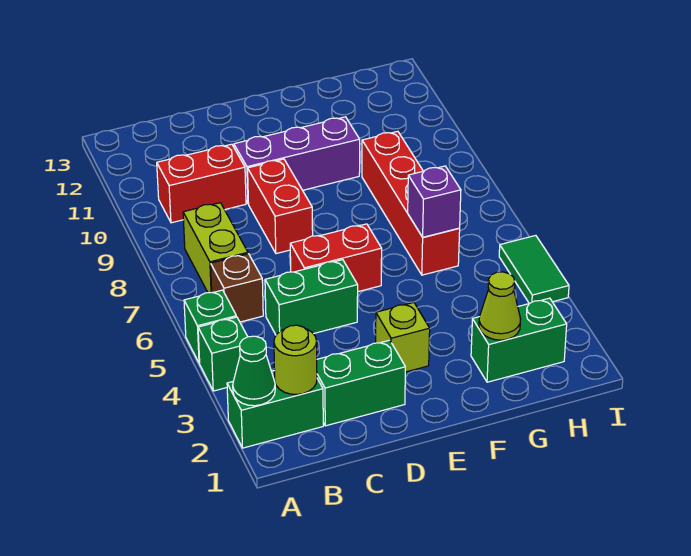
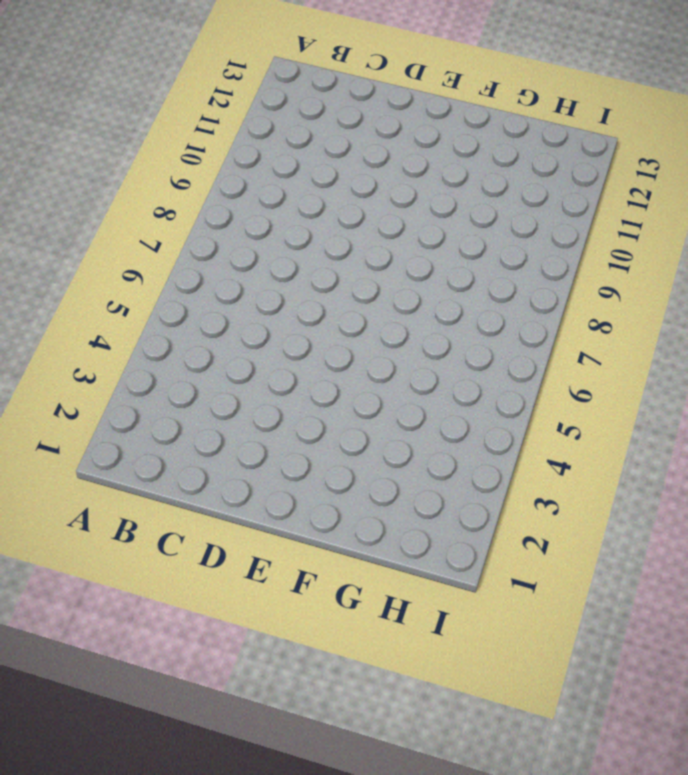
none -> green brick A2:B2 level 1
none -> green brick A4 level 1
none -> green brick A5 level 1

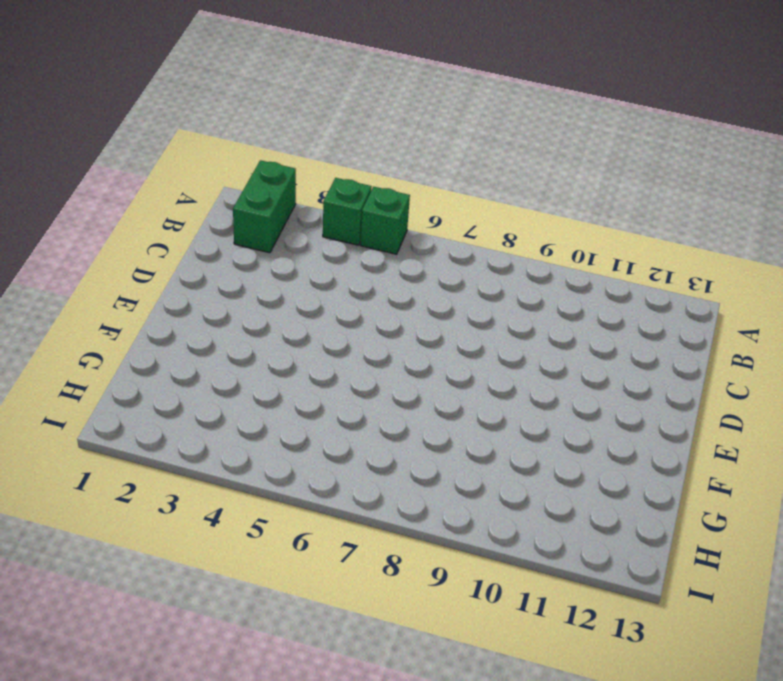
none -> brown brick B6 level 1
none -> lime brick B7:B8 level 1
none -> red brick B10:C10 level 1

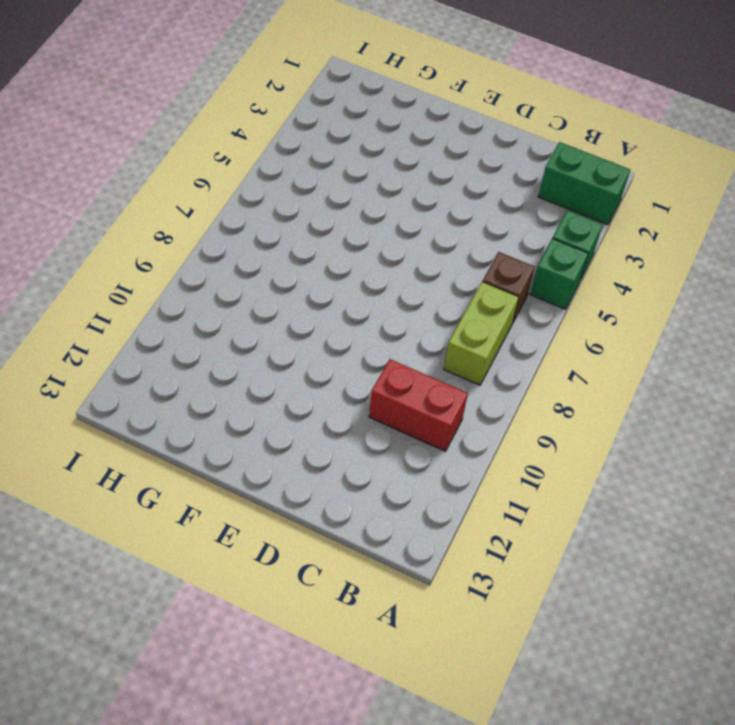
none -> green brick C2:D2 level 1
none -> green brick C5:D5 level 1
none -> red brick D6:E6 level 1

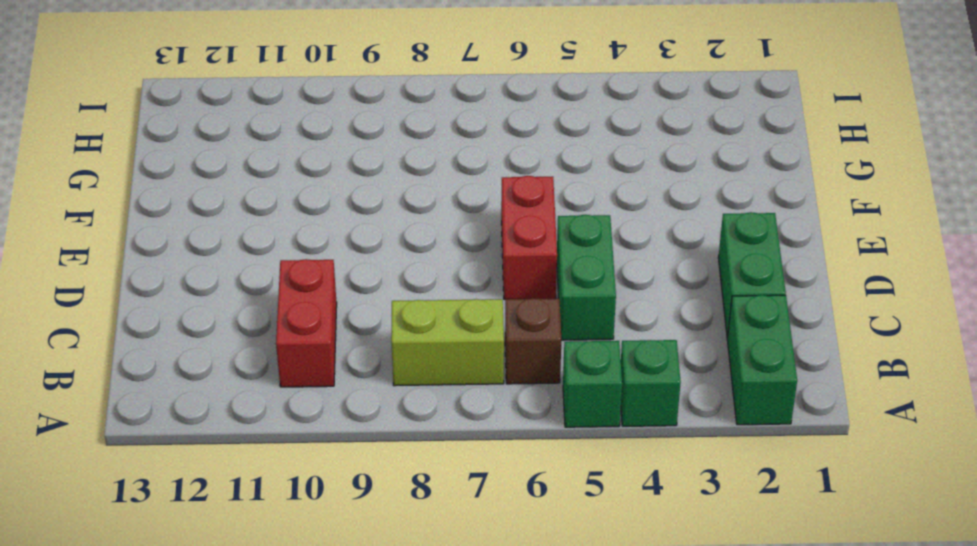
none -> red brick D8:D9 level 1
none -> purple brick D10:F10 level 1
none -> lime brick E3 level 1

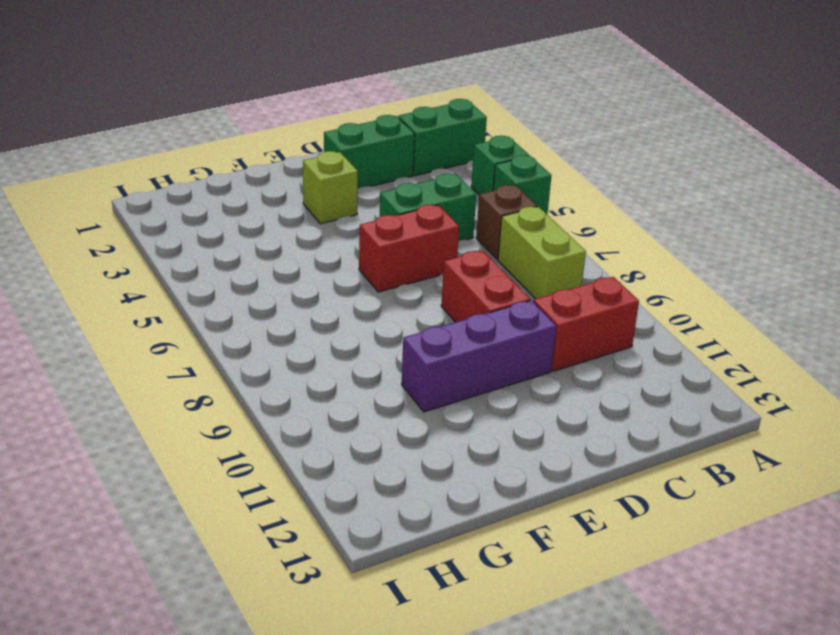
none -> green brick G2:H2 level 1
none -> red brick G6:G9 level 1
none -> green tile I4:I5 level 1

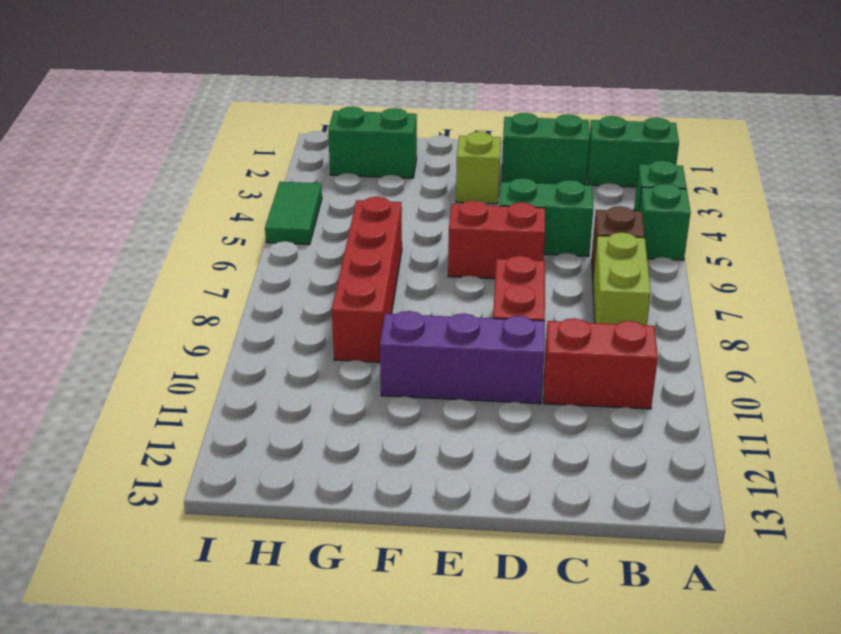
none -> green cone A2 level 2
none -> lime round brick B2 level 2
none -> lime cone G2 level 2

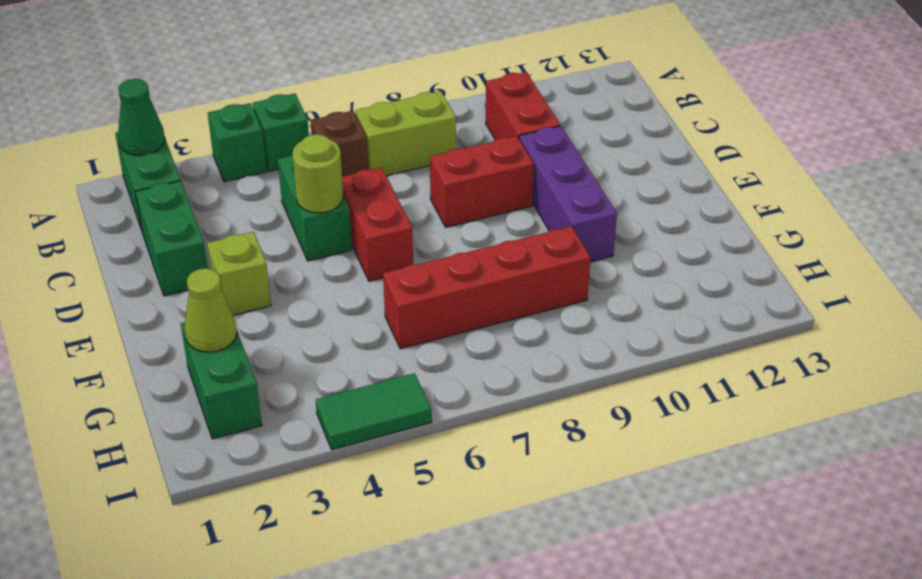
lime round brick D5 level 2 -> lime round brick B2 level 2
none -> purple brick G6 level 2

